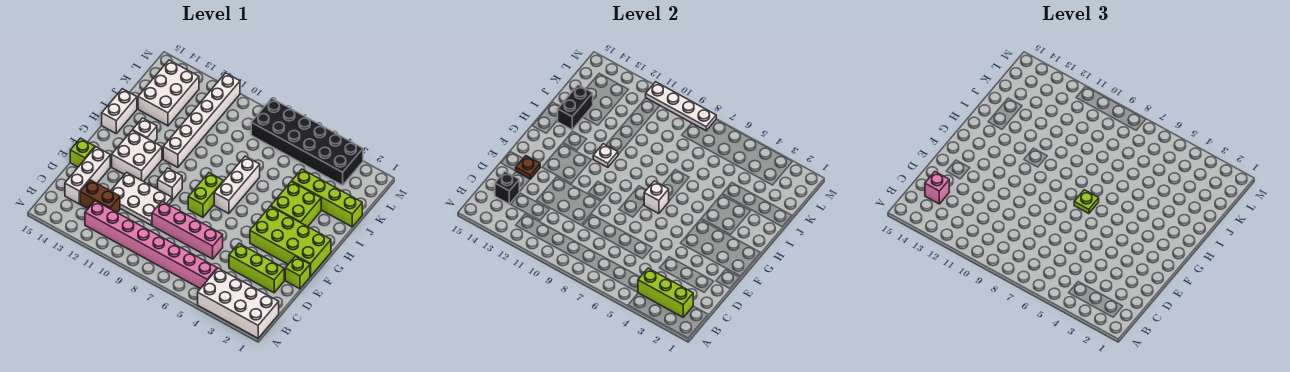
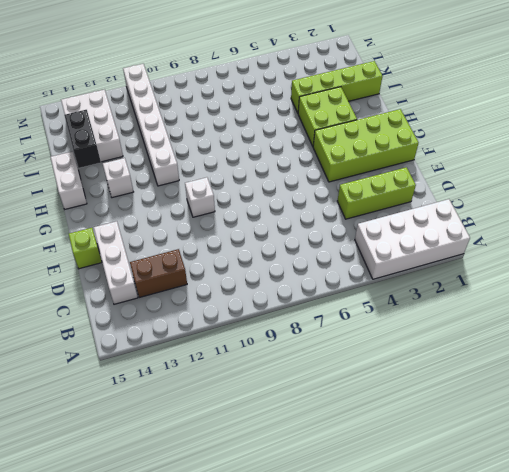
none -> pink brick B5:B12 level 1
none -> pink brick D6:D9 level 1
none -> white plate D10:E12 level 1
none -> lime brick E1 level 1

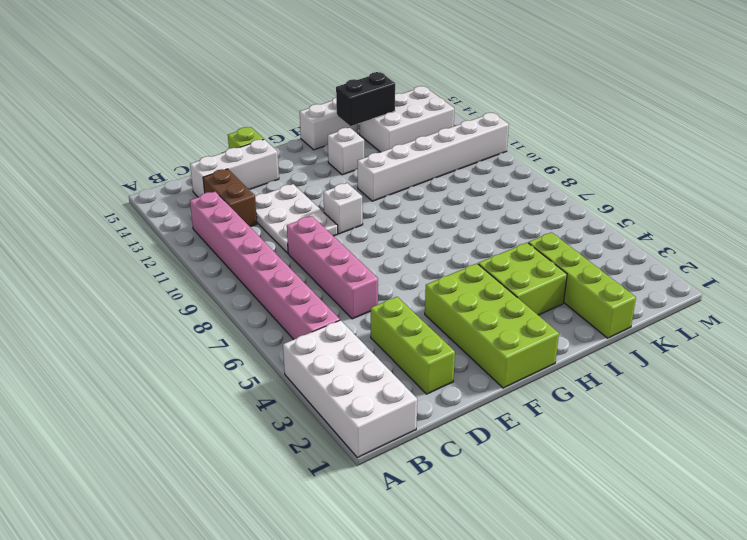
none -> lime brick E1 level 1
none -> lime brick F8:G8 level 1
none -> white brick F12:G13 level 1
none -> white brick G7:I7 level 1

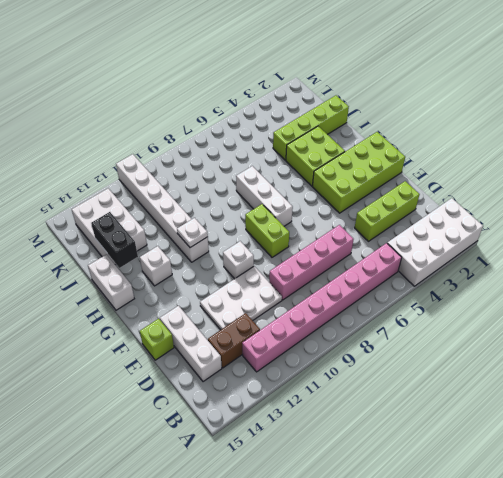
none -> lime brick E1 level 1
none -> white brick F12:G13 level 1
none -> black brick L3:M8 level 1
none -> lime brick B2:B4 level 2

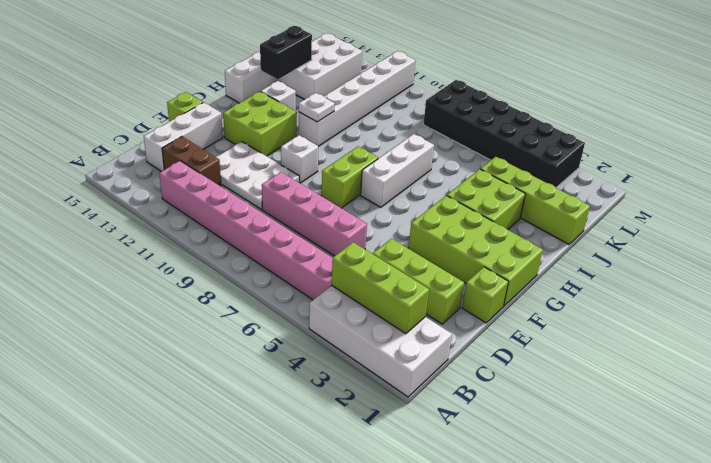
lime brick F12:G13 level 1 -> white brick F12:G13 level 1
none -> black brick C14 level 2
none -> brown plate E14 level 2
none -> white brick G7 level 2
none -> white plate M8:M11 level 2

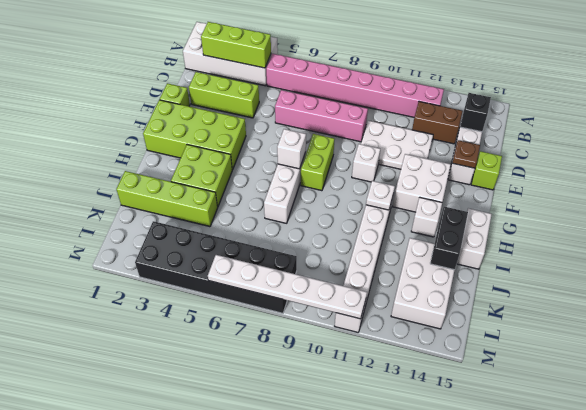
white plate M6:M11 level 2 -> white plate M8:M11 level 2
none -> pink brick C14 level 3
none -> lime plate G7 level 3

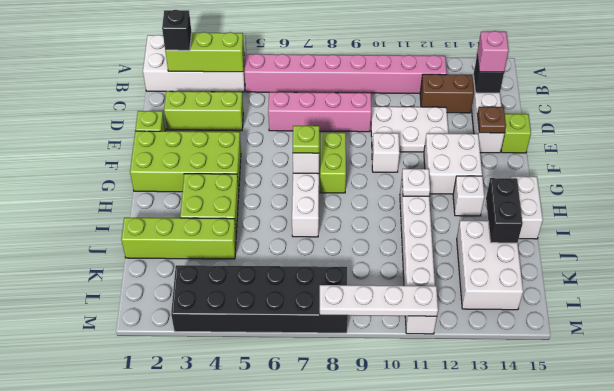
black brick B2 level 3 -> none

